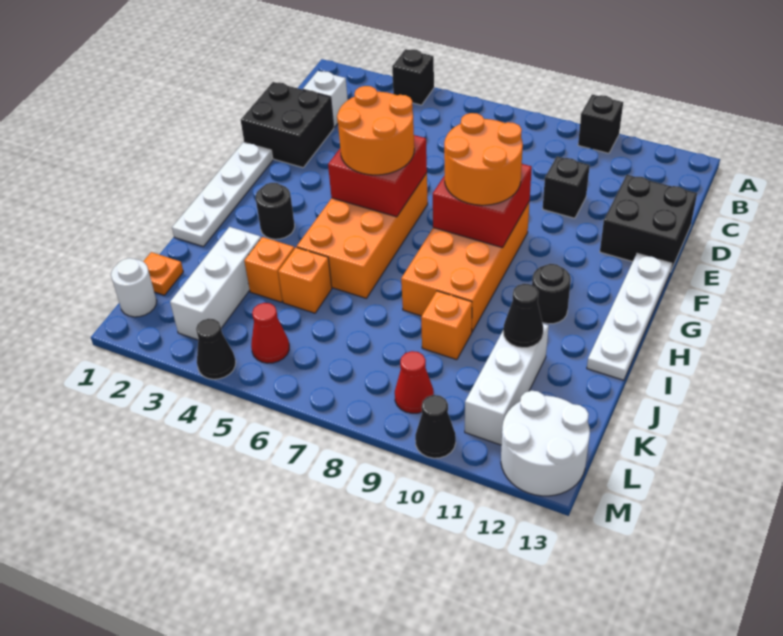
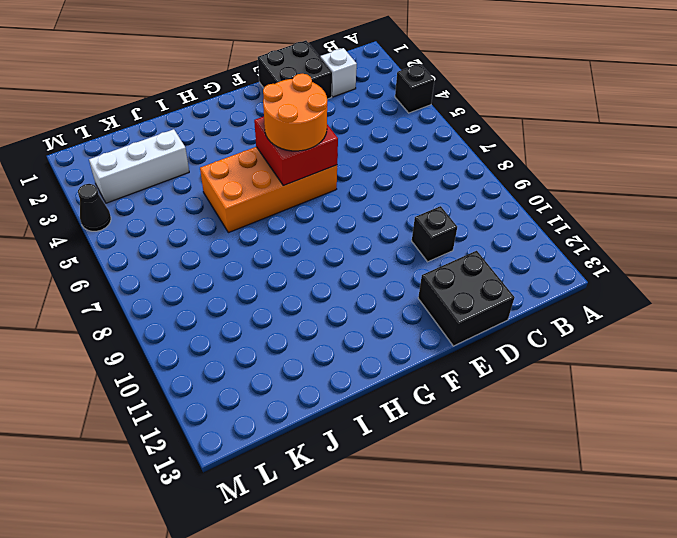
none -> black brick A10 level 1
none -> white plate F1:I1 level 1
none -> orange brick F8:I9 level 1

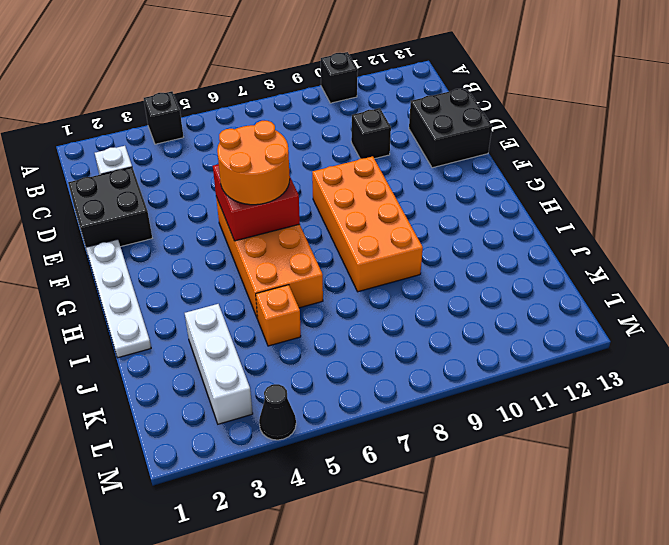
none -> white plate F13:I13 level 1
none -> black round brick H3 level 1
none -> black round brick H11 level 1

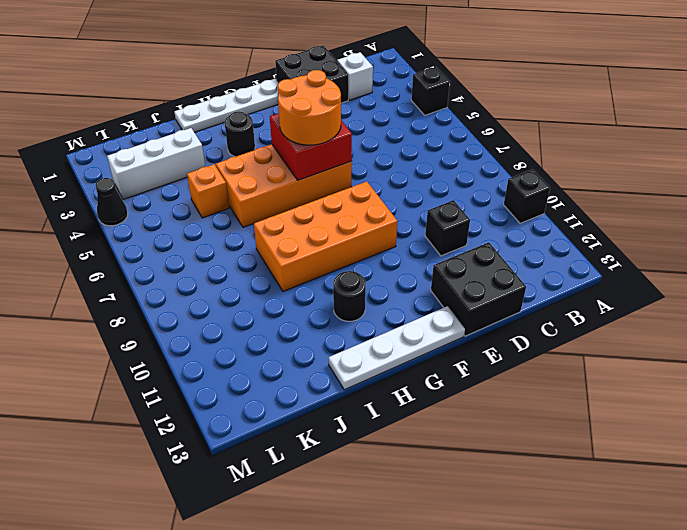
none -> orange brick J4 level 1
none -> orange brick J9 level 1
none -> white brick J11:L11 level 1

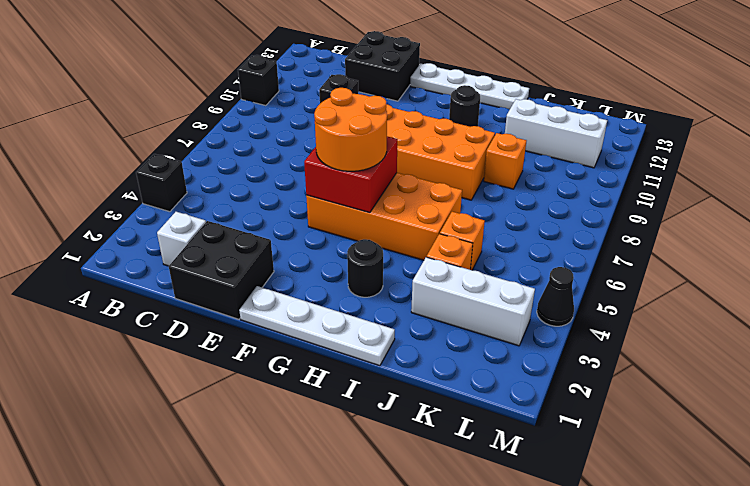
none -> orange plate K1 level 1
none -> white round brick L1 level 1
none -> red cone L5 level 1

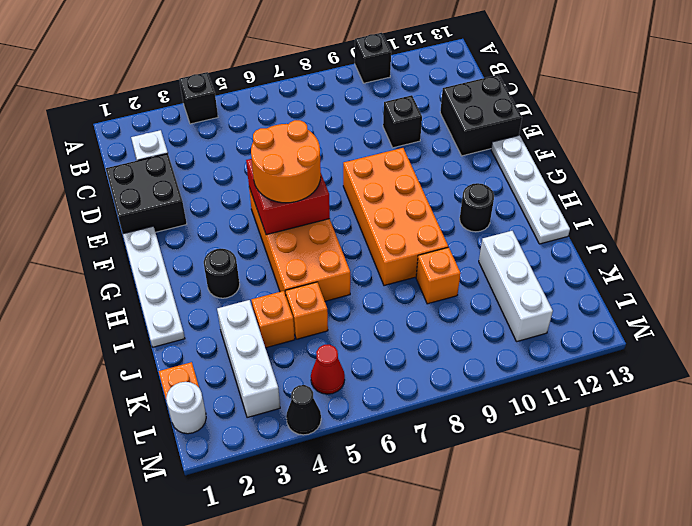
none -> red cone L9 level 1
none -> white round brick L12:M13 level 1
none -> black cone M10 level 1

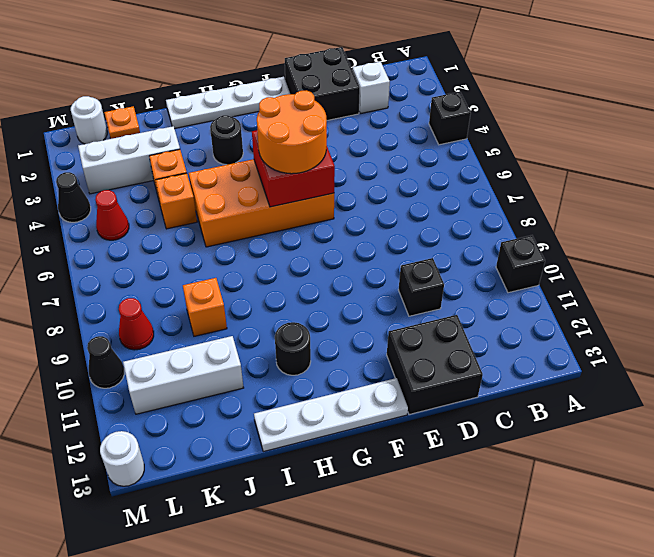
white round brick M13 level 1 -> white round brick L12:M13 level 1
none -> orange brick F8:I9 level 1
none -> red brick F8:G9 level 2
none -> black cone J11 level 2

